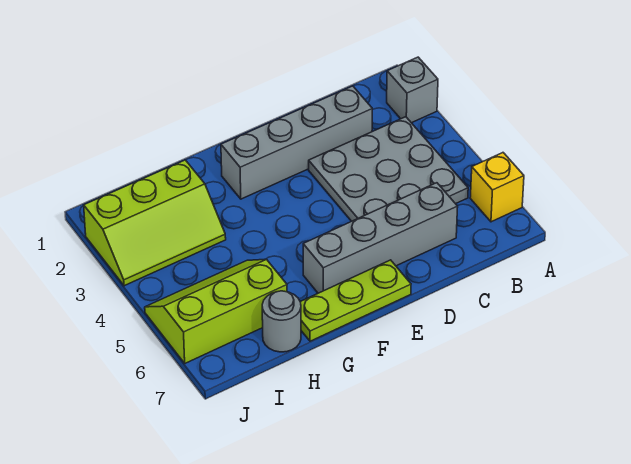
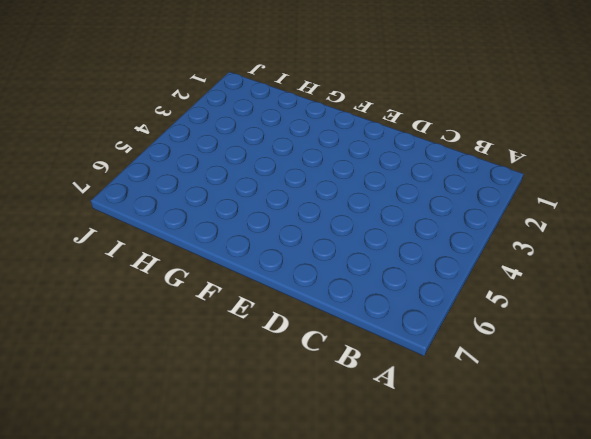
none -> grey brick A2 level 1
none -> yellow brick A6 level 1

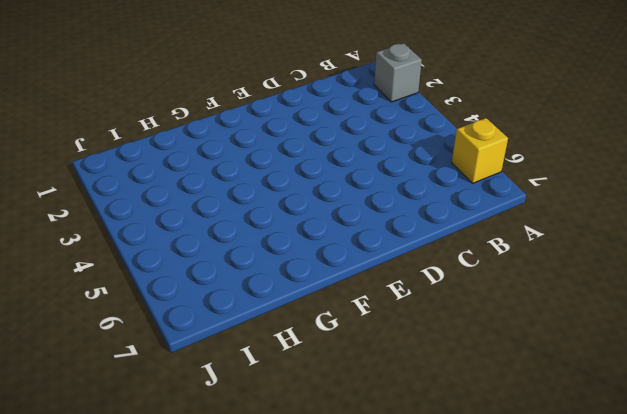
none -> grey plate B3:D5 level 1
none -> grey brick C2:F2 level 1

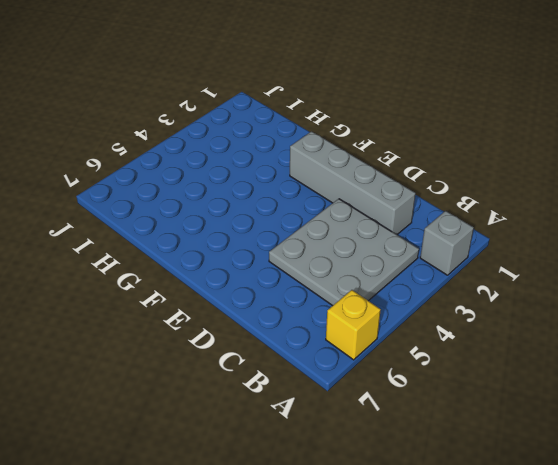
none -> grey brick C6:F6 level 1
none -> lime plate E7:G7 level 1

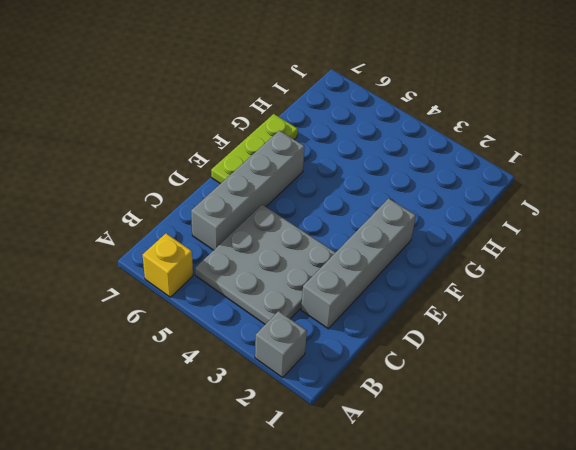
none -> lime slope H2:J3 level 1 top 2
none -> lime slope H5:J6 level 1 top 6

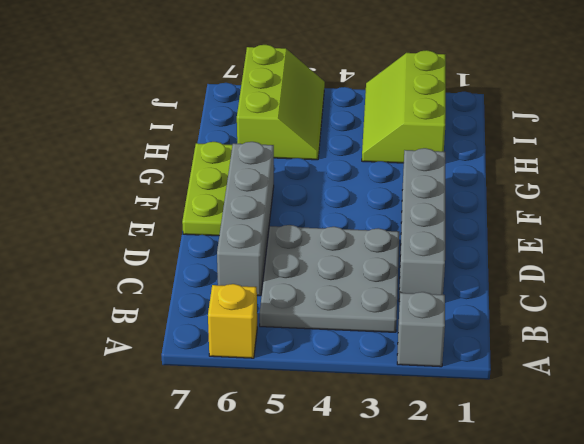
none -> grey round brick H7 level 1

